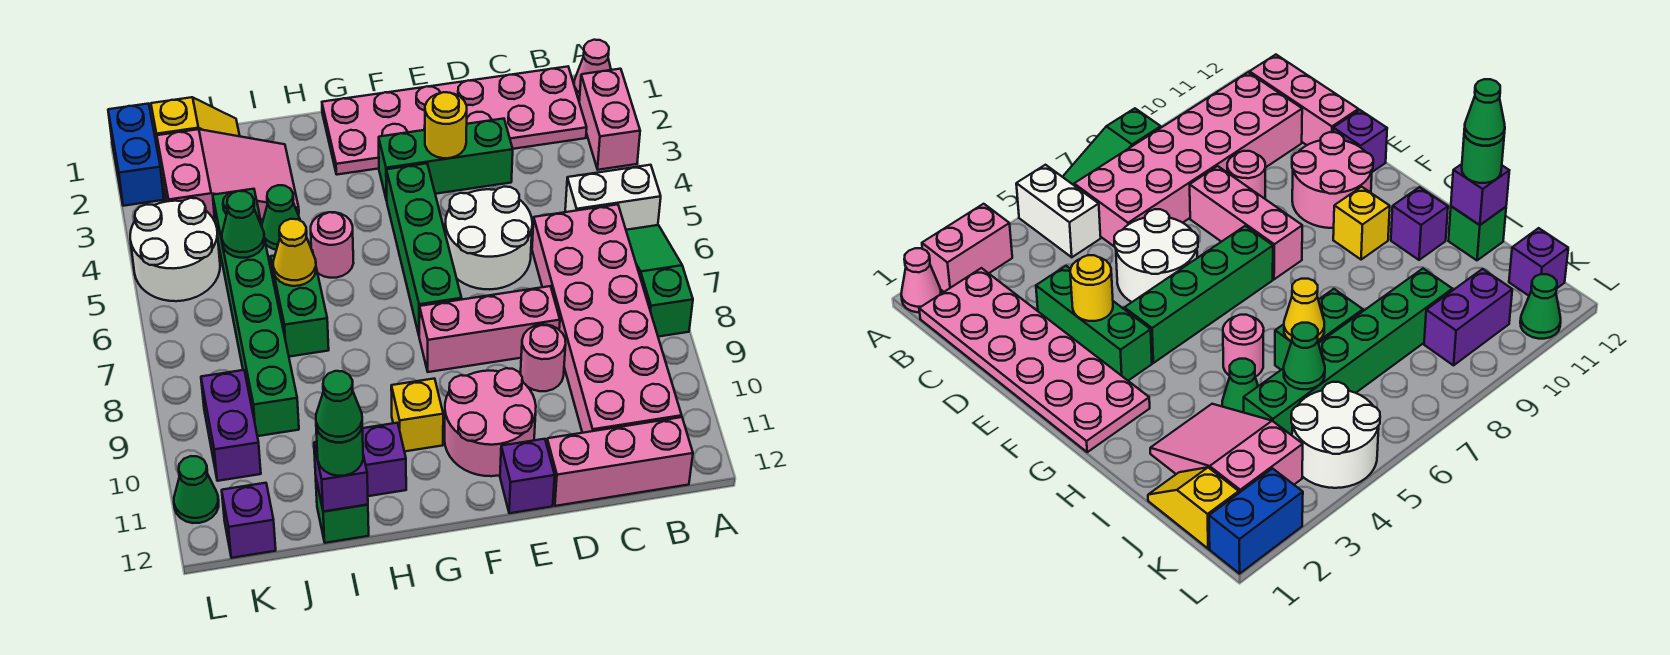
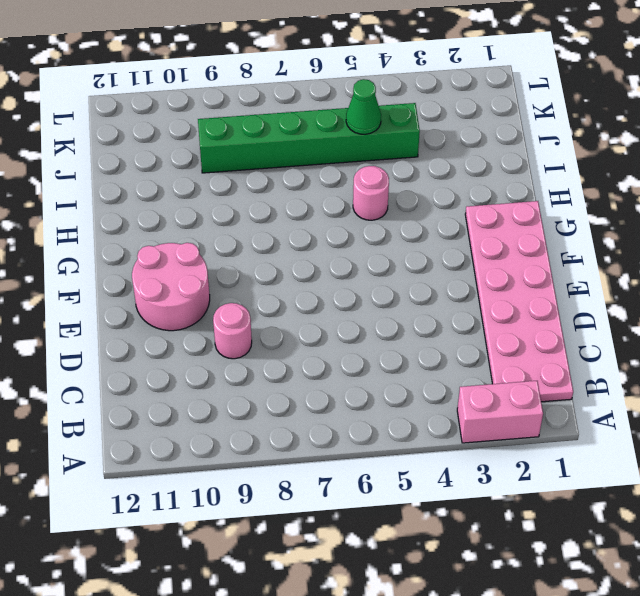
none -> pink cone A1 level 1
none -> white brick A5:B5 level 1
none -> green slope A6:A8 level 1 top 8
none -> pink brick B6:C11 level 1

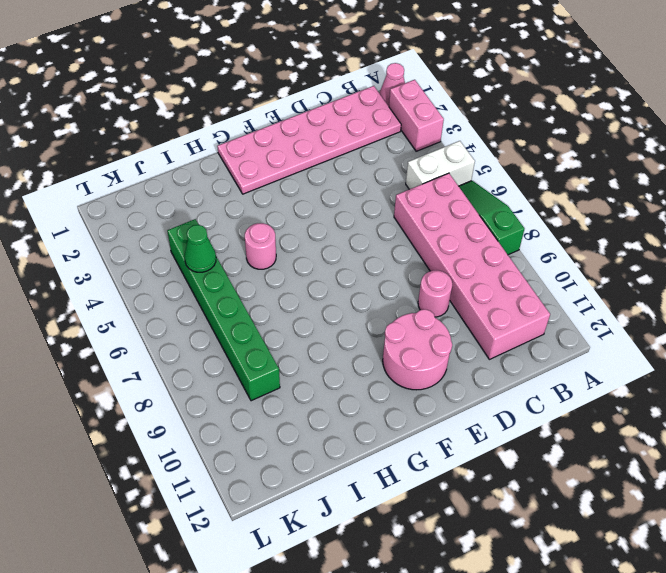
none -> pink brick B12:D12 level 1
none -> green brick D3:F3 level 1
none -> white round brick D5:E6 level 1
none -> pink brick D8:F8 level 1

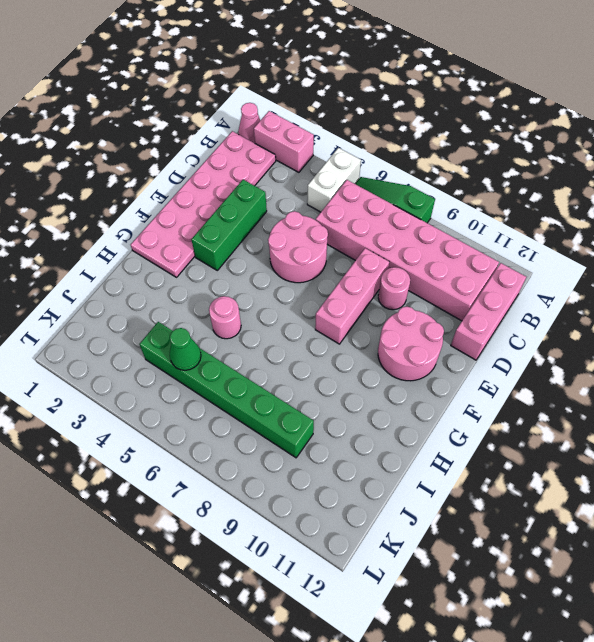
pink round brick D5:E6 level 1 -> white round brick D5:E6 level 1
none -> purple brick E12 level 1
none -> green brick F4:F7 level 1
none -> yellow brick G10 level 1
none -> purple brick H11 level 1

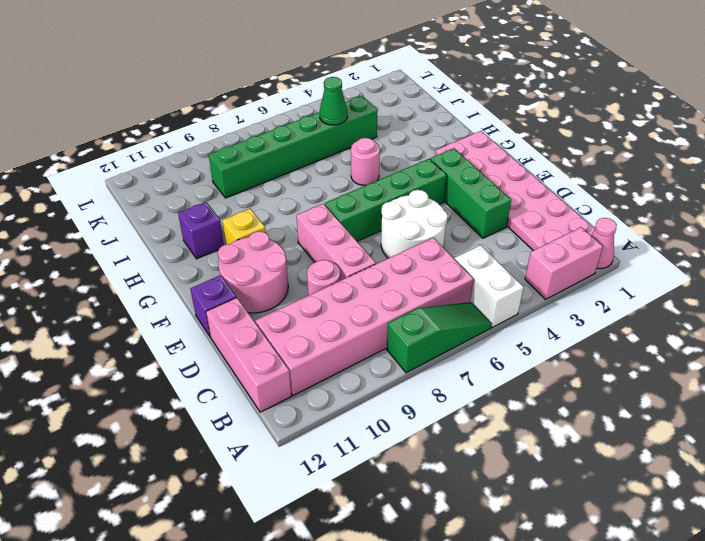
none -> pink slope I2:K3 level 1 top K
none -> green cone I4 level 1
none -> green brick I6:I7 level 1
none -> green brick I12 level 1

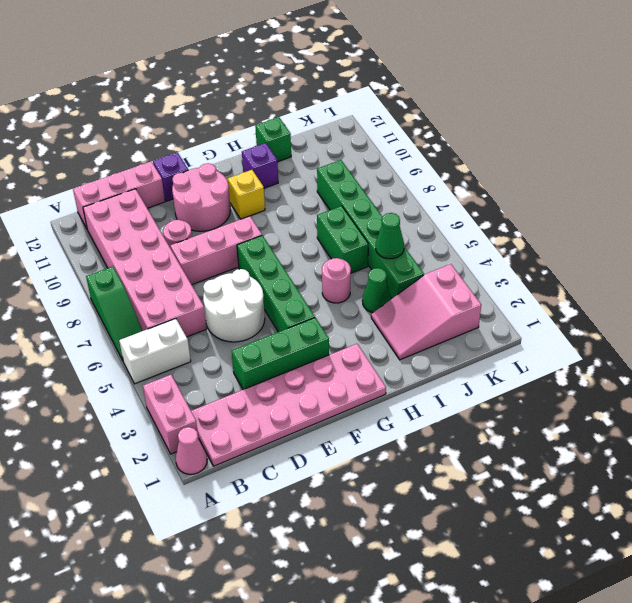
none -> yellow slope J1:K1 level 1 top K
none -> white round brick K4:L5 level 1
none -> purple brick K9:K10 level 1
none -> purple brick K12 level 1

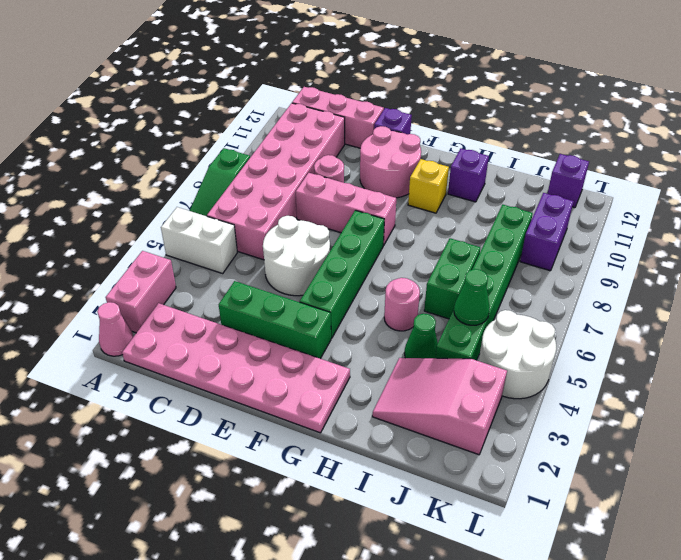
none -> green brick I12 level 1
none -> yellow slope J1:K1 level 1 top K
none -> blue brick L1:L2 level 1
none -> green cone L11 level 1

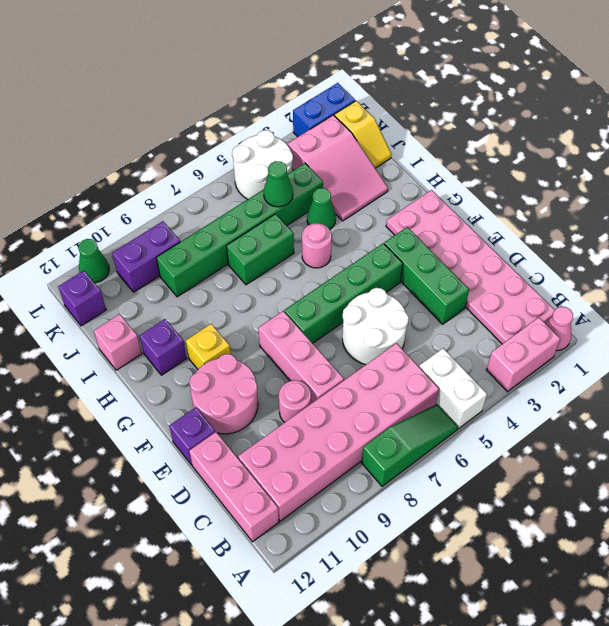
pink brick I12 level 1 -> green brick I12 level 1
none -> yellow round brick E3 level 2
none -> yellow cone I6 level 2
none -> purple brick I12 level 2
none -> green round brick I12 level 3

